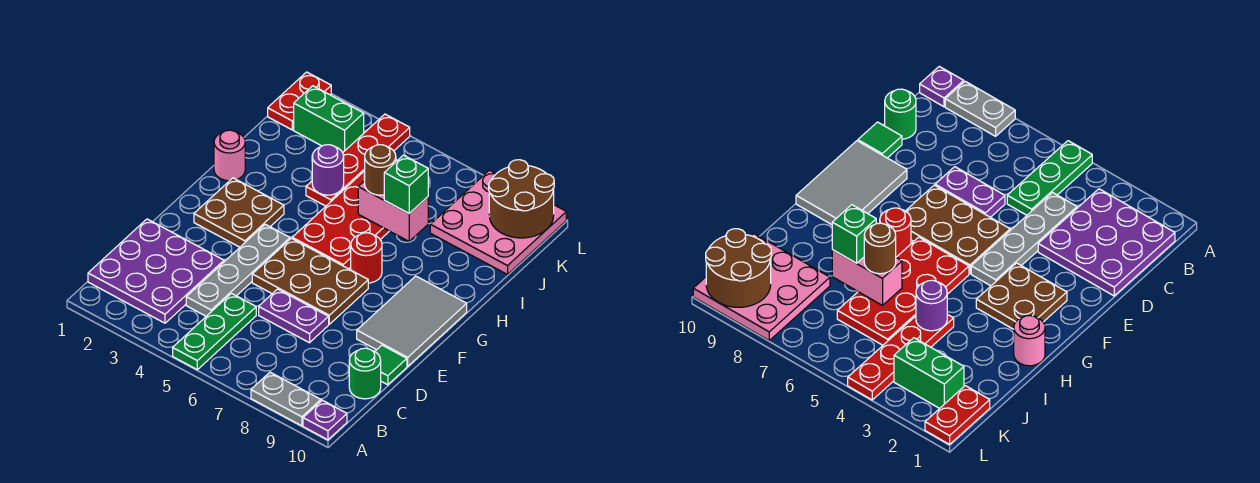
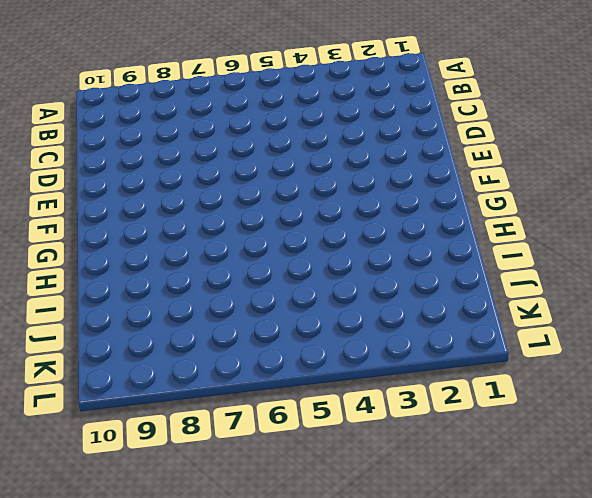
none -> green plate A5:C5 level 1
none -> grey plate A8:A9 level 1
none -> purple plate A10 level 1

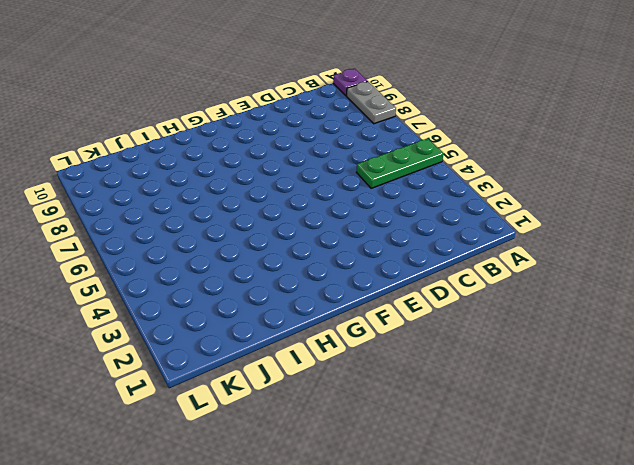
none -> purple plate B1:D3 level 1
none -> grey plate C4:F4 level 1
none -> green round brick C10 level 1

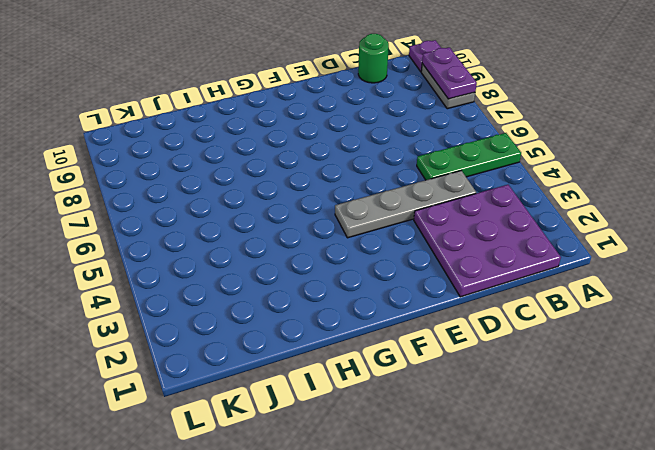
purple plate A8:A9 level 2 -> purple plate D6:D7 level 1
none -> green tile D10 level 1
none -> brown plate E5:F7 level 1
none -> grey tile E9:G10 level 1

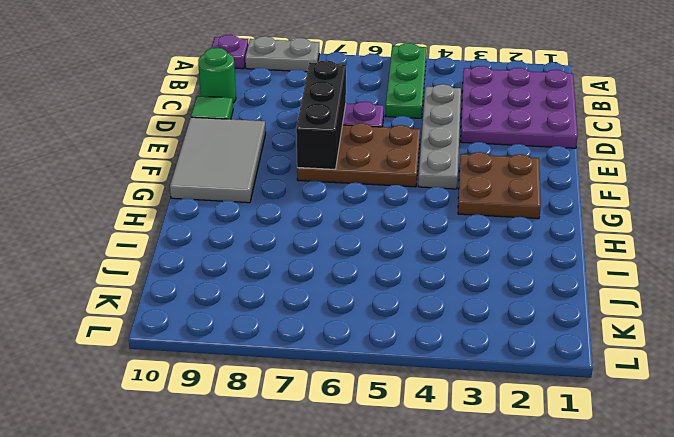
black brick D7:F7 level 2 -> none
none -> red plate G5:J6 level 1
none -> red round brick G7 level 1
none -> pink round brick H1 level 1

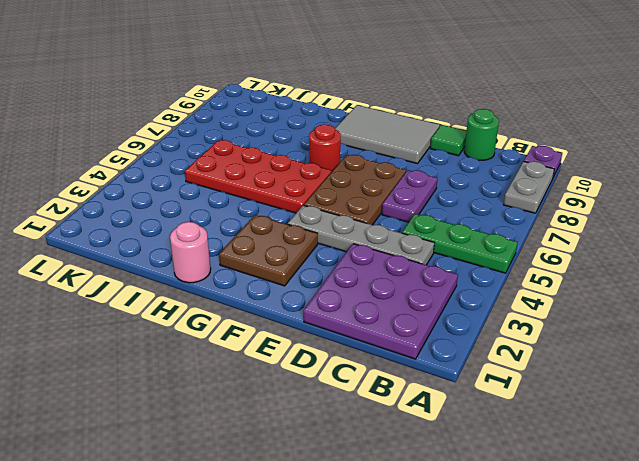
none -> red plate I4:L4 level 1
none -> pink plate J8:L10 level 1
none -> red plate K1:L1 level 1

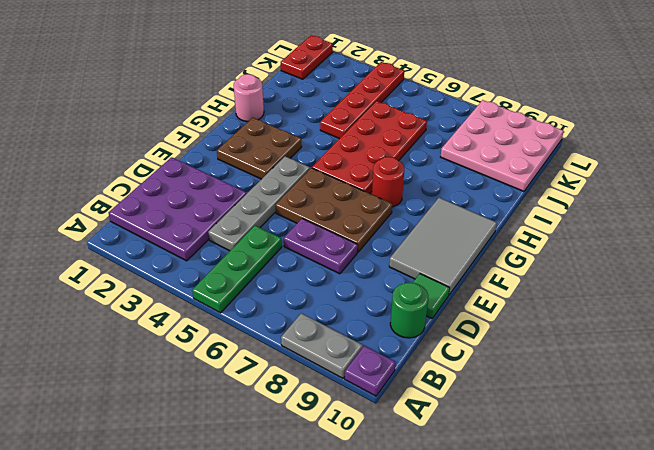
none -> green brick K2:K3 level 1
none -> purple round brick I4 level 2
none -> pink brick I6:I7 level 2

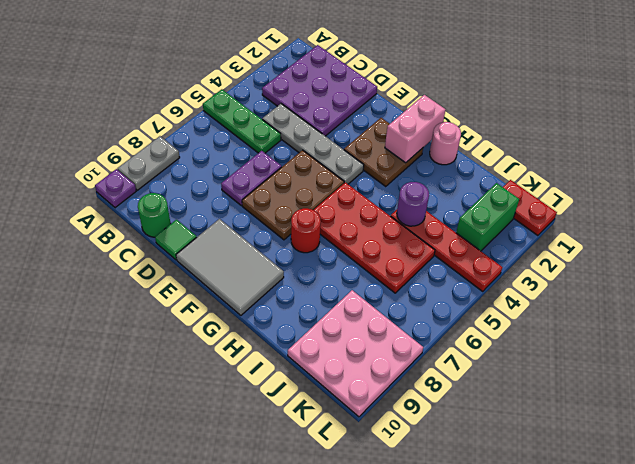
pink brick G1:G2 level 2 -> pink brick I6:I7 level 2
none -> brown round brick K9:L10 level 2
none -> brown round brick I6 level 3
none -> green brick I7 level 3

